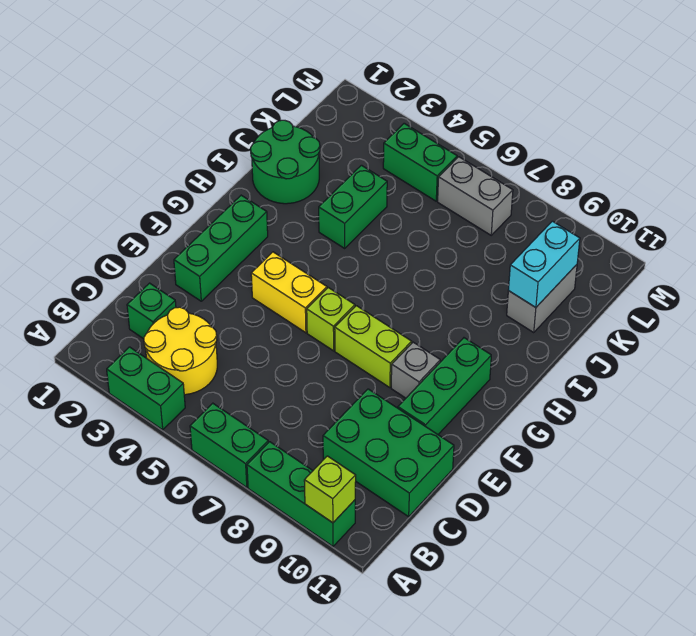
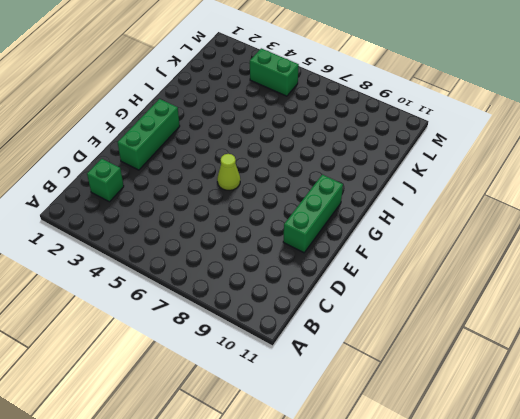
lime cone F6 level 1 -> lime brick F6 level 1
none -> green brick A3:A4 level 1
none -> green brick A6:A7 level 1
none -> green brick A8:A10 level 1

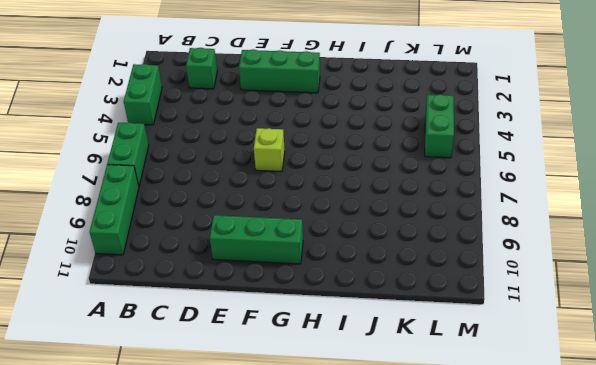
none -> yellow round brick B3:C4 level 1
none -> green brick C9:D11 level 1
none -> yellow brick F4:F5 level 1

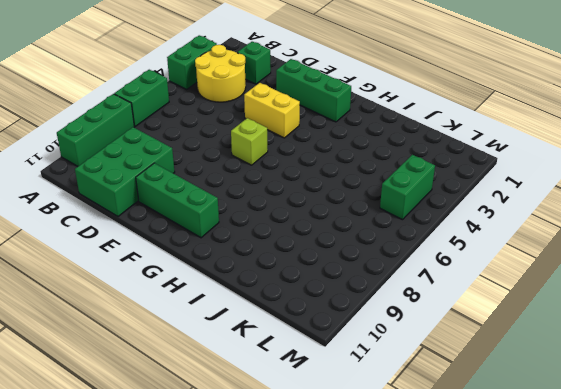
yellow brick E4:F4 level 1 -> yellow brick F4:F5 level 1
none -> lime brick F7:F8 level 1
none -> grey brick F9 level 1
none -> green round brick I1:J2 level 1

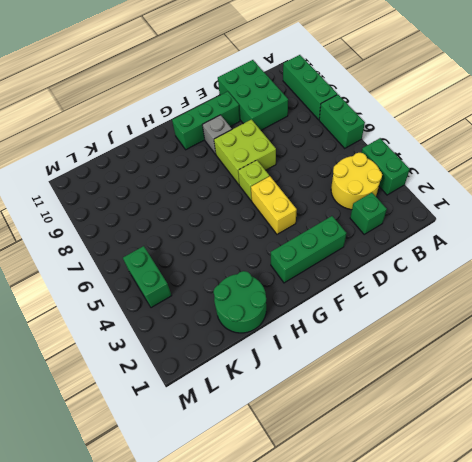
lime brick E7:F8 level 1 -> lime brick F7:F8 level 1
none -> green brick I4:J4 level 1
none -> grey brick J10:K10 level 1
none -> grey brick L6:L7 level 1

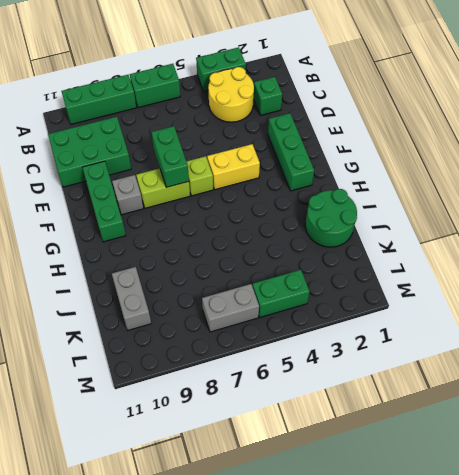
green brick E7:F7 level 2 -> green brick I4:J4 level 1
none -> lime brick A10 level 2
none -> cyan brick J10:K10 level 2

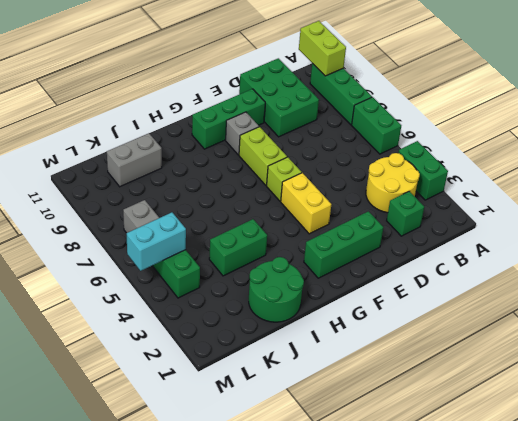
lime brick A10:A11 level 2 -> lime brick A10 level 2
cyan brick L5:M5 level 2 -> cyan brick J10:K10 level 2

